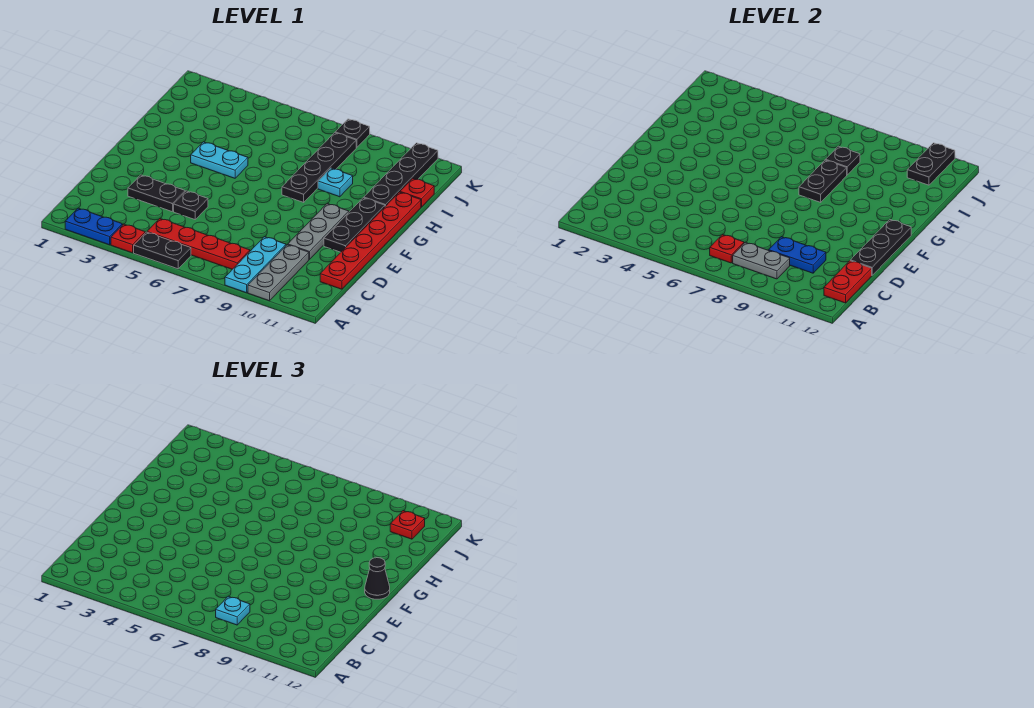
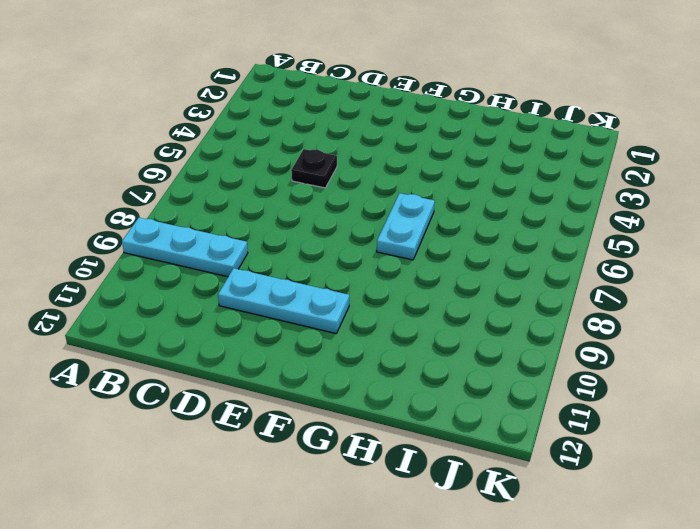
cyan plate D10:F10 level 1 -> grey plate D10:F10 level 1
cyan plate G6:G7 level 1 -> cyan plate G4:G5 level 1
none -> blue plate A2:A3 level 1
none -> red plate A4 level 1
none -> black plate A5:A6 level 1

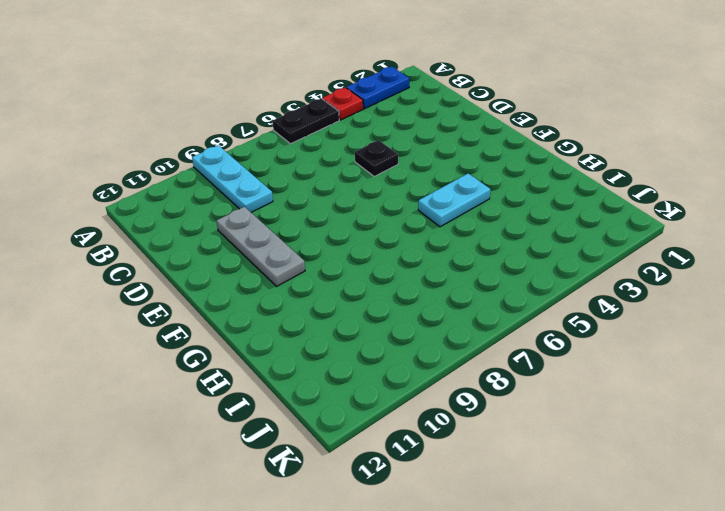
none -> grey plate A10:C10 level 1
none -> red plate B5:B8 level 1
none -> red plate C12:H12 level 1

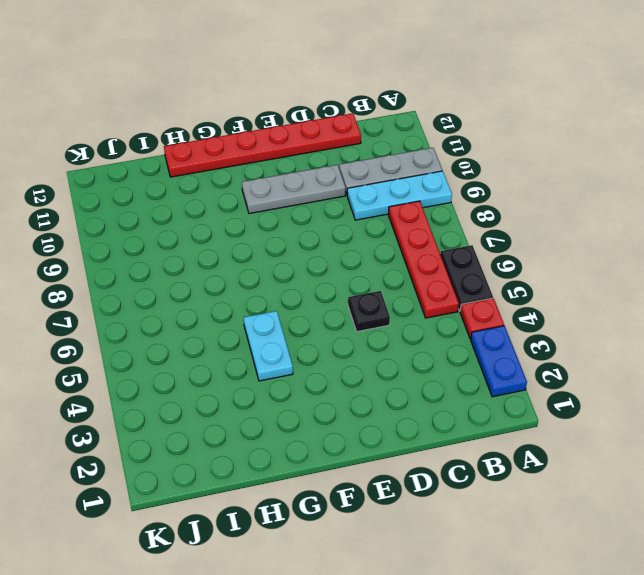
none -> black plate D3:D4 level 1
none -> black plate E11:G11 level 1
none -> black plate G8:J8 level 1

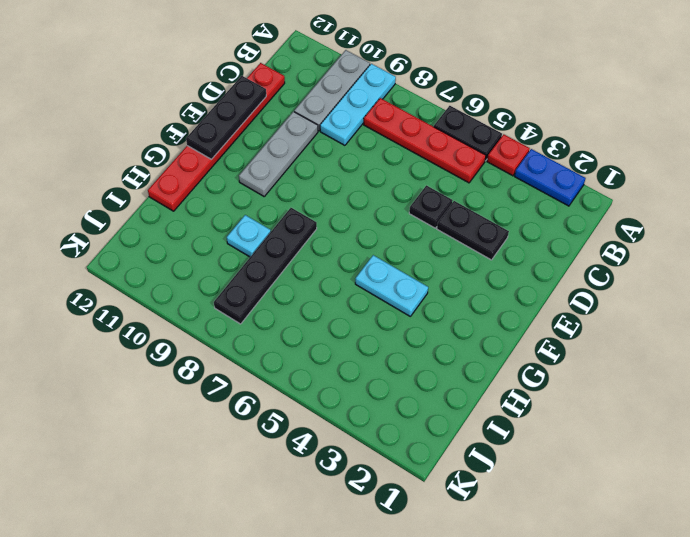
none -> black plate E11:G11 level 1
none -> black plate H11:K11 level 1
none -> red plate I12 level 1

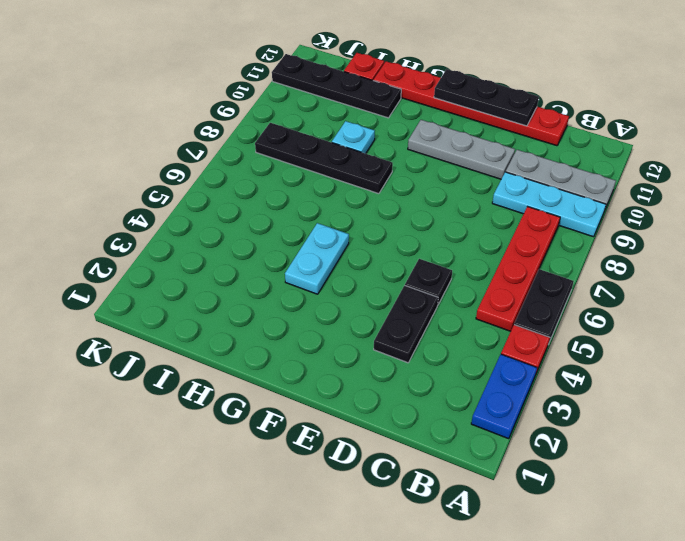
none -> black plate E11:G11 level 1
none -> black plate K8 level 1
none -> red plate B7 level 2

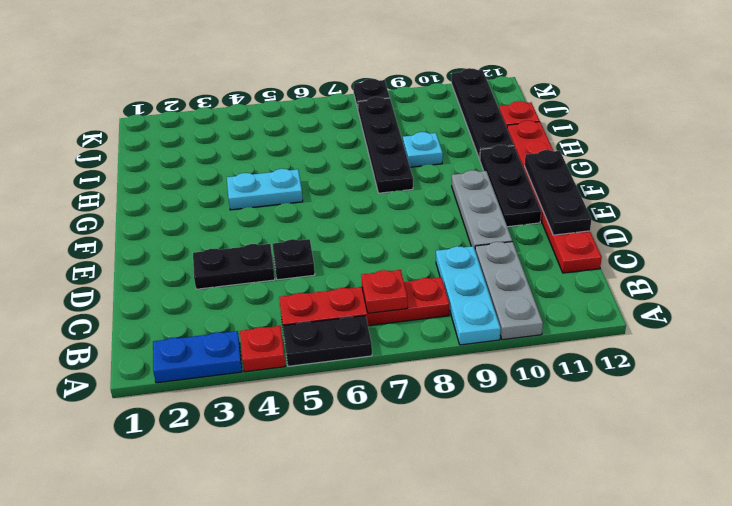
none -> grey plate B8:B9 level 2
none -> red plate B12:C12 level 2
none -> blue plate C9:C10 level 2

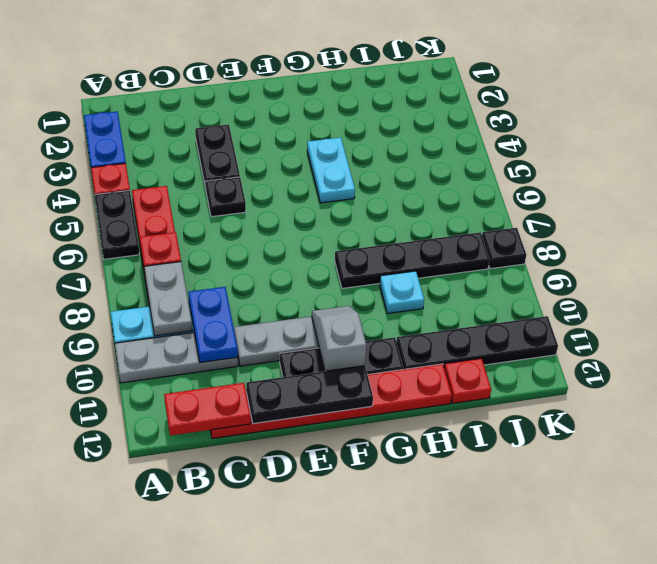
grey slope F10:F11 level 2 top 11 -> none
none -> black plate G8:H8 level 2
none -> black plate I8 level 2
none -> black plate J11:K11 level 2

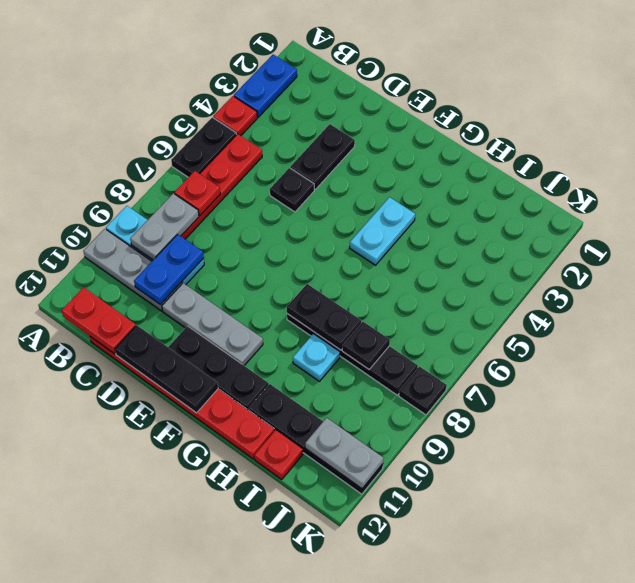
grey plate J11:K11 level 2 -> black plate J11:K11 level 2
none -> cyan plate B8 level 3
none -> black cone F12 level 3
none -> red plate J11 level 3

